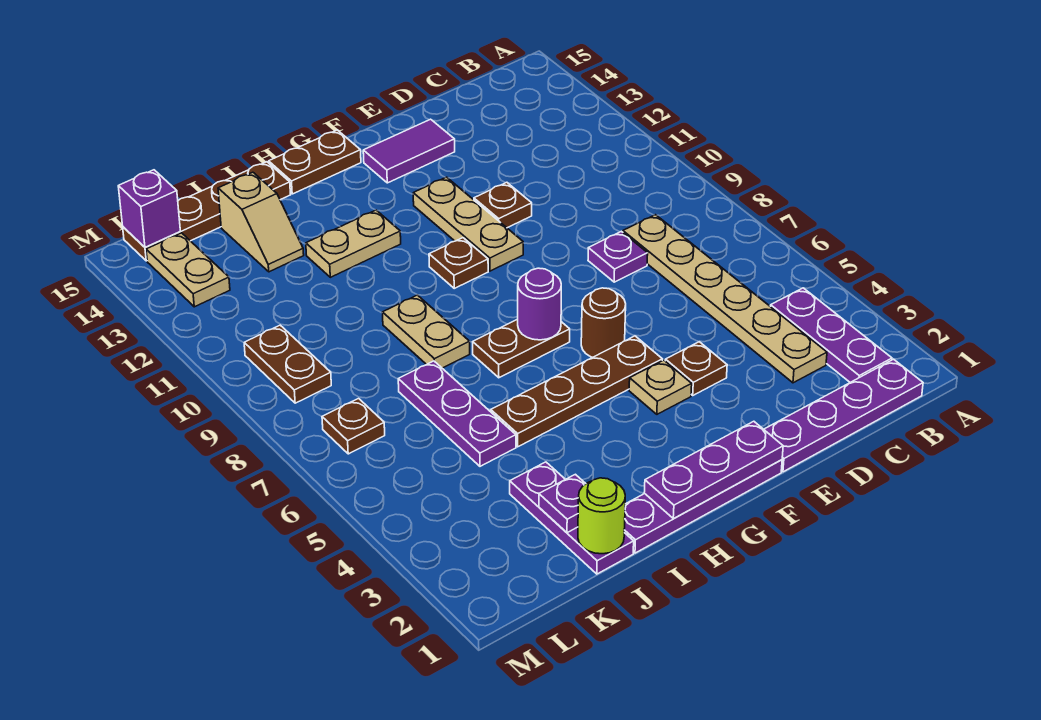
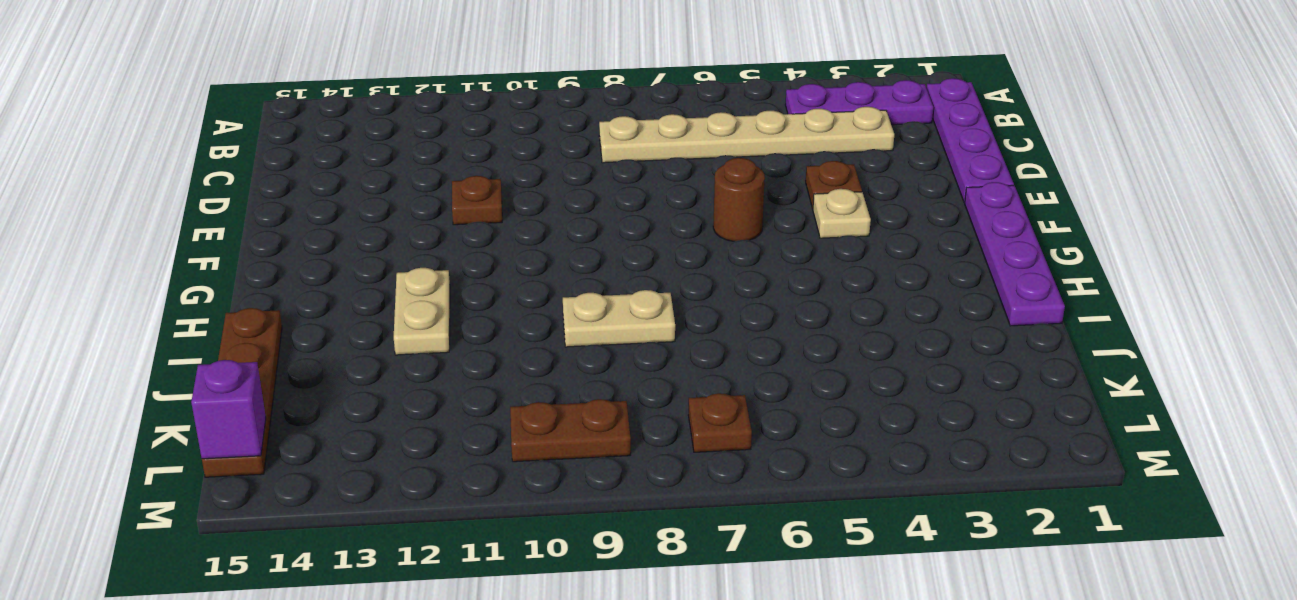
none -> purple plate D8 level 1
none -> purple tile E14:F14 level 1
none -> brown plate F5:I5 level 1

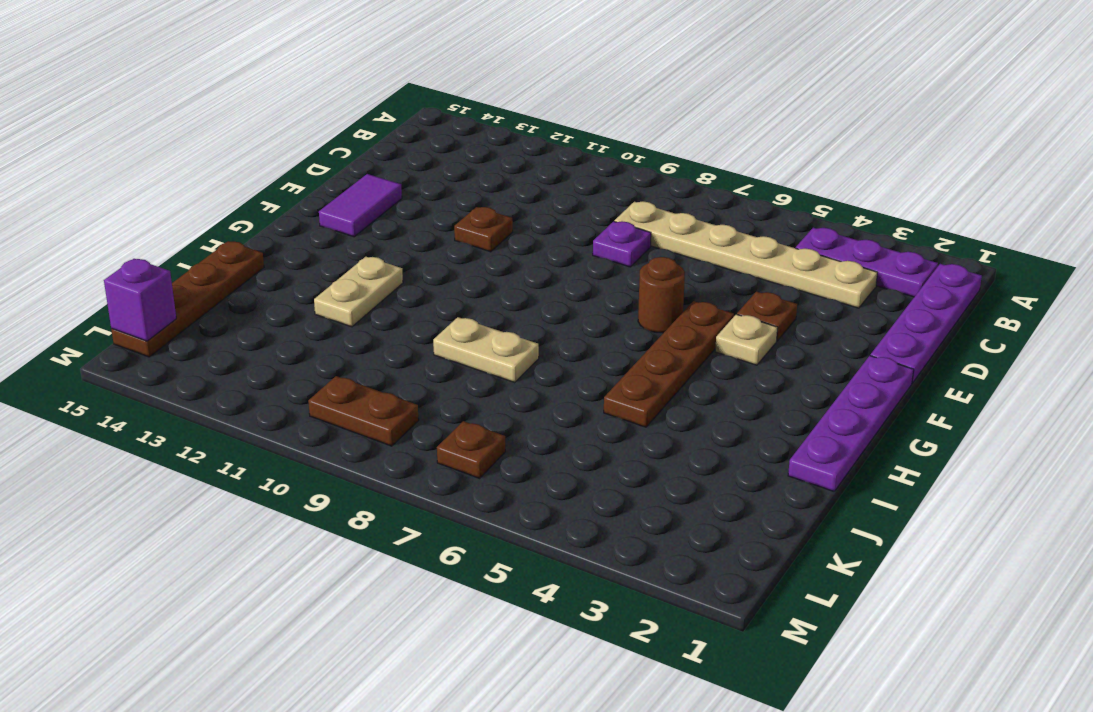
none -> tan plate F10:F12 level 1
none -> brown plate G7:H7 level 1
none -> brown plate G10 level 1

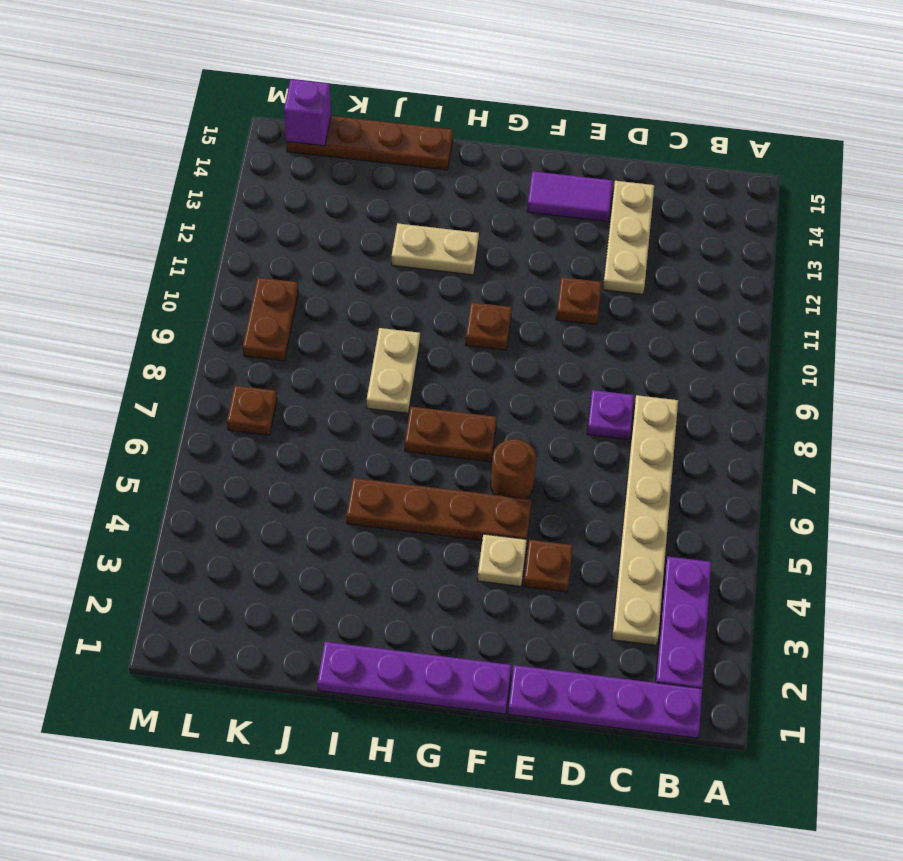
tan plate D12:D14 level 1 -> tan plate F10:F12 level 1
none -> brown plate G15:H15 level 1
none -> purple plate J1:J3 level 1
none -> purple plate J5:J7 level 1

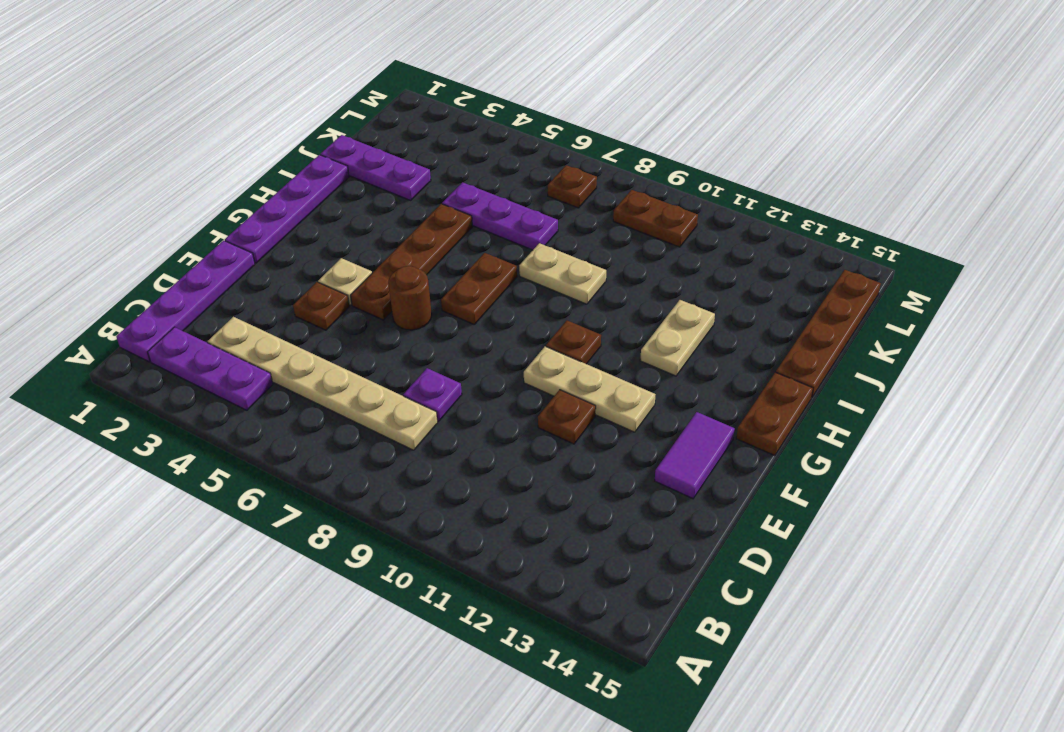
none -> tan slope J13:J14 level 1 top 14
none -> tan plate L13:L14 level 1
none -> purple plate F1:H1 level 2

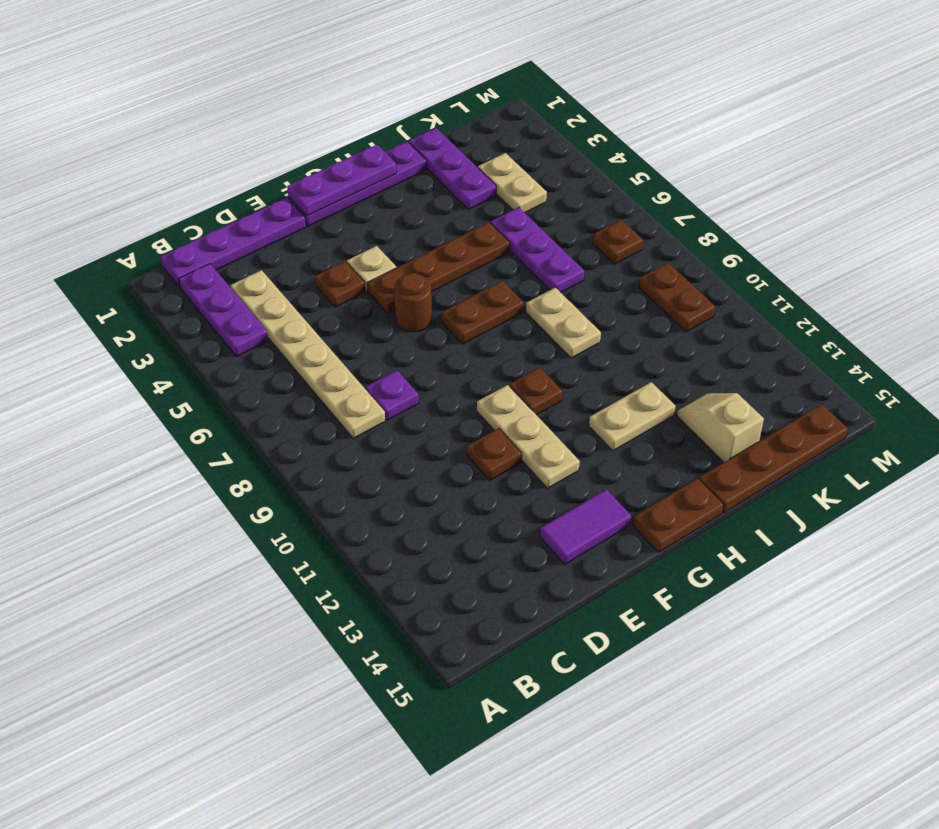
tan plate K3:K4 level 1 -> tan plate L13:L14 level 1
none -> purple round brick G7 level 2
none -> lime round brick J1 level 2
none -> purple plate J2 level 2

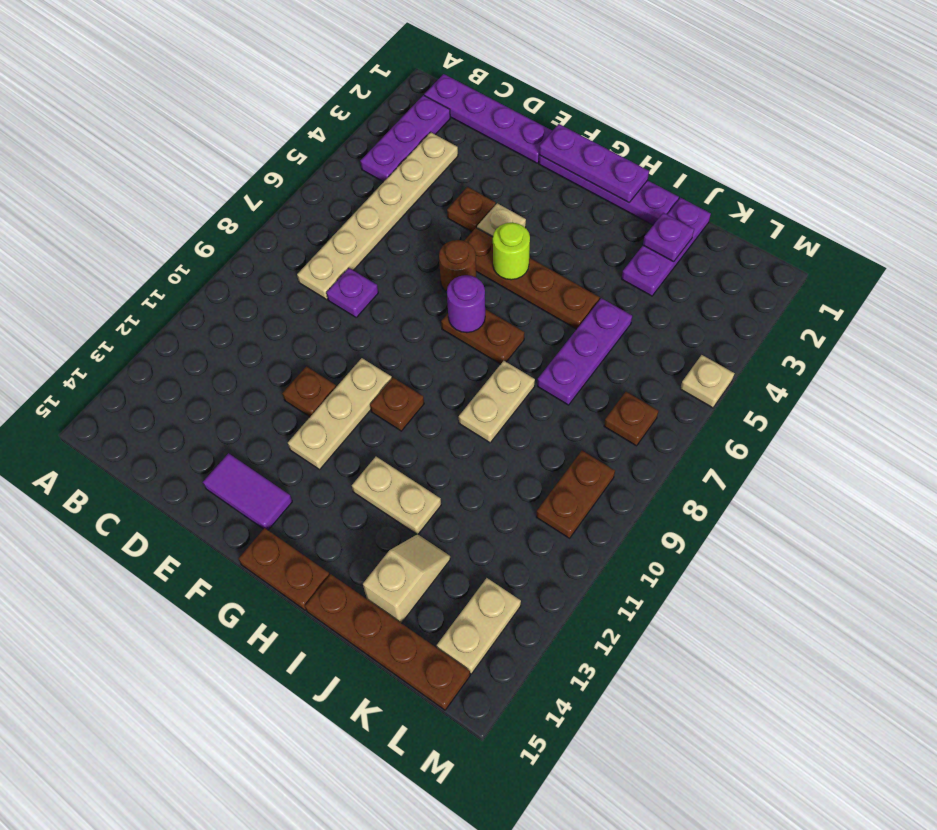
lime round brick G5 level 2 -> lime round brick J1 level 2
tan plate M5 level 1 -> none
none -> purple brick L15 level 2

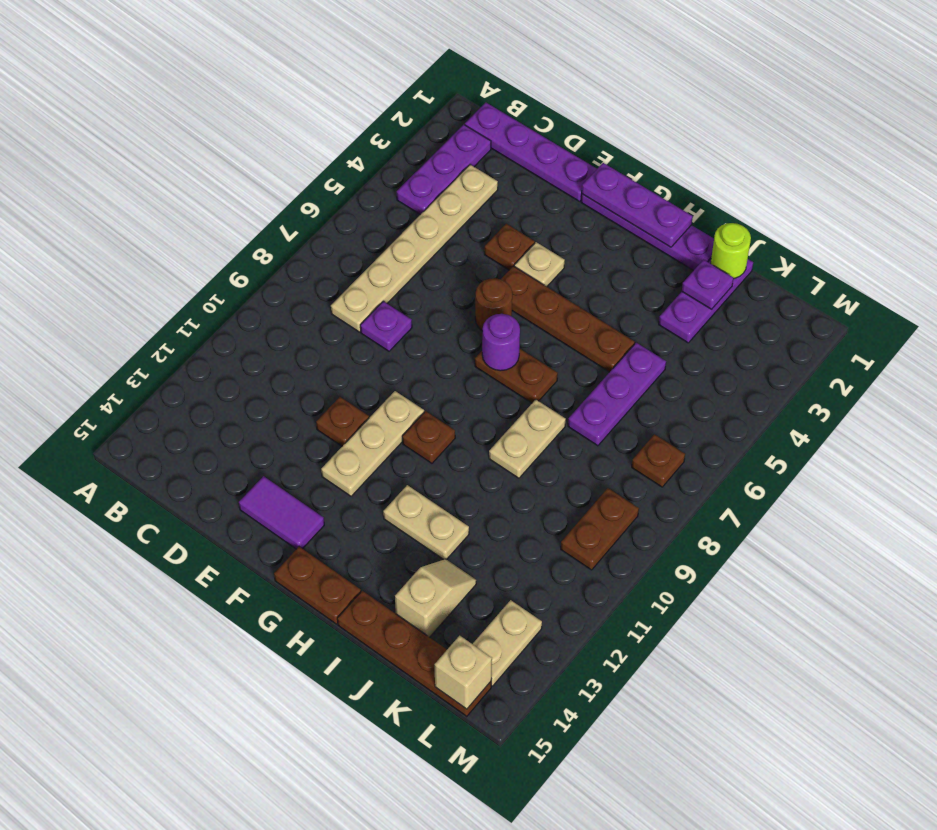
tan brick L15 level 2 -> purple brick L15 level 2

